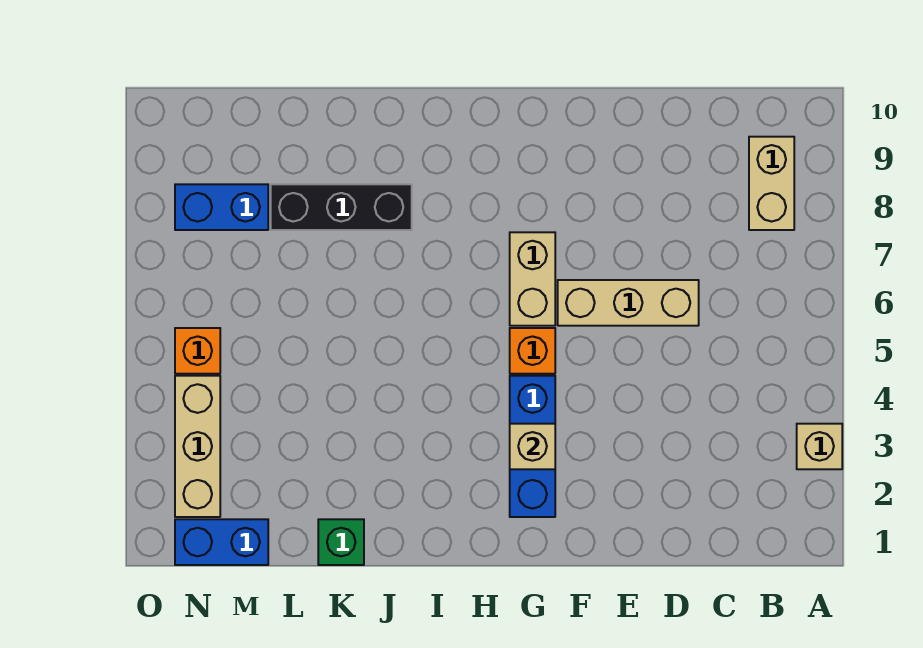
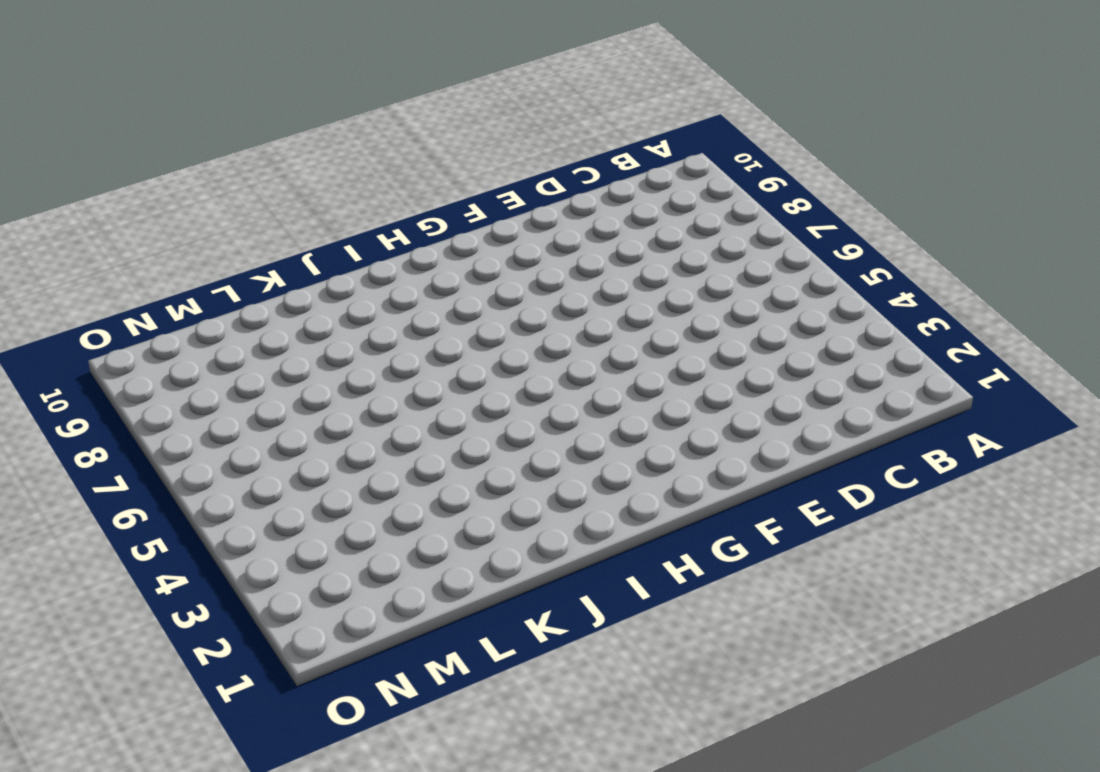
none -> tan brick A3 level 1
none -> tan brick B8:B9 level 1
none -> tan brick D6:F6 level 1

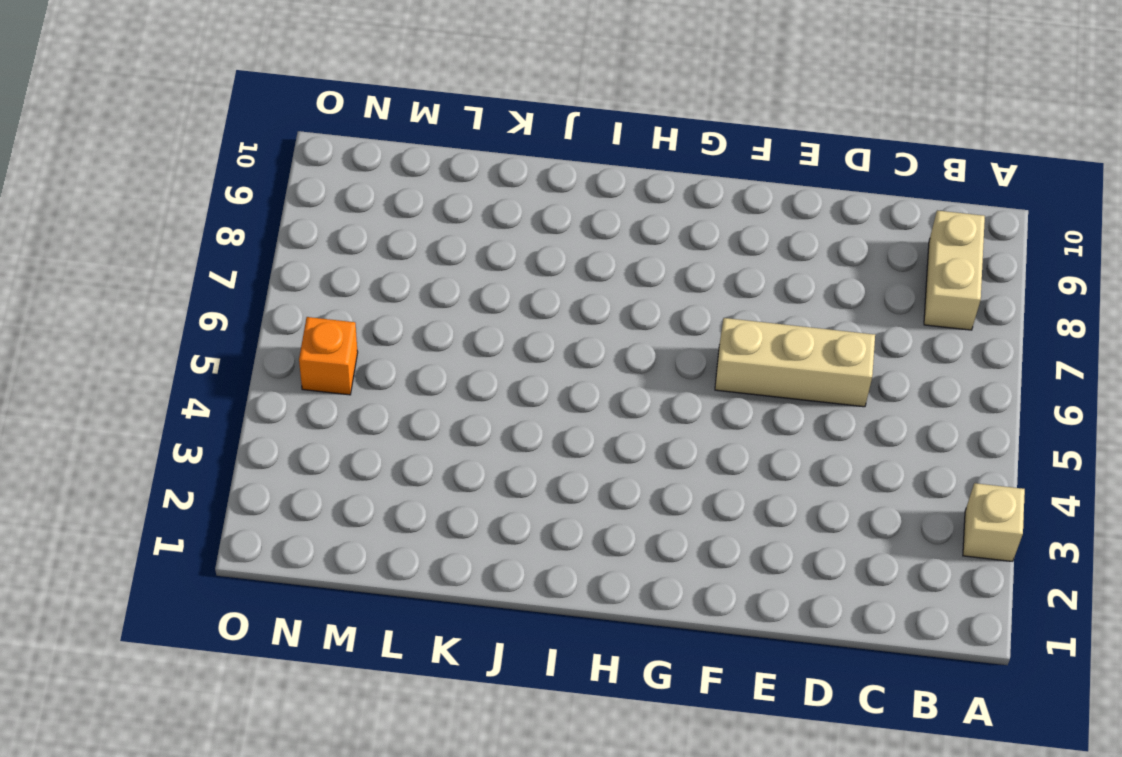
none -> blue brick G2:G4 level 1
none -> orange brick G5 level 1
none -> tan brick G6:G7 level 1

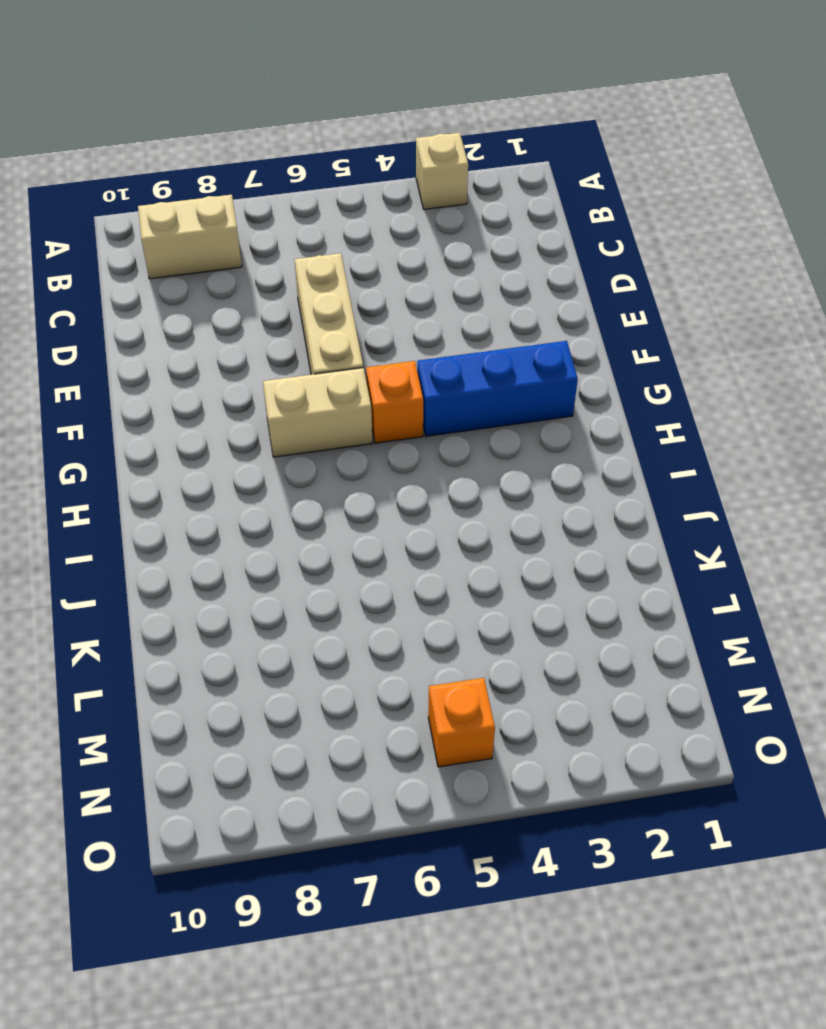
none -> black brick J8:L8 level 1
none -> green brick K1 level 1
none -> blue brick M1:N1 level 1

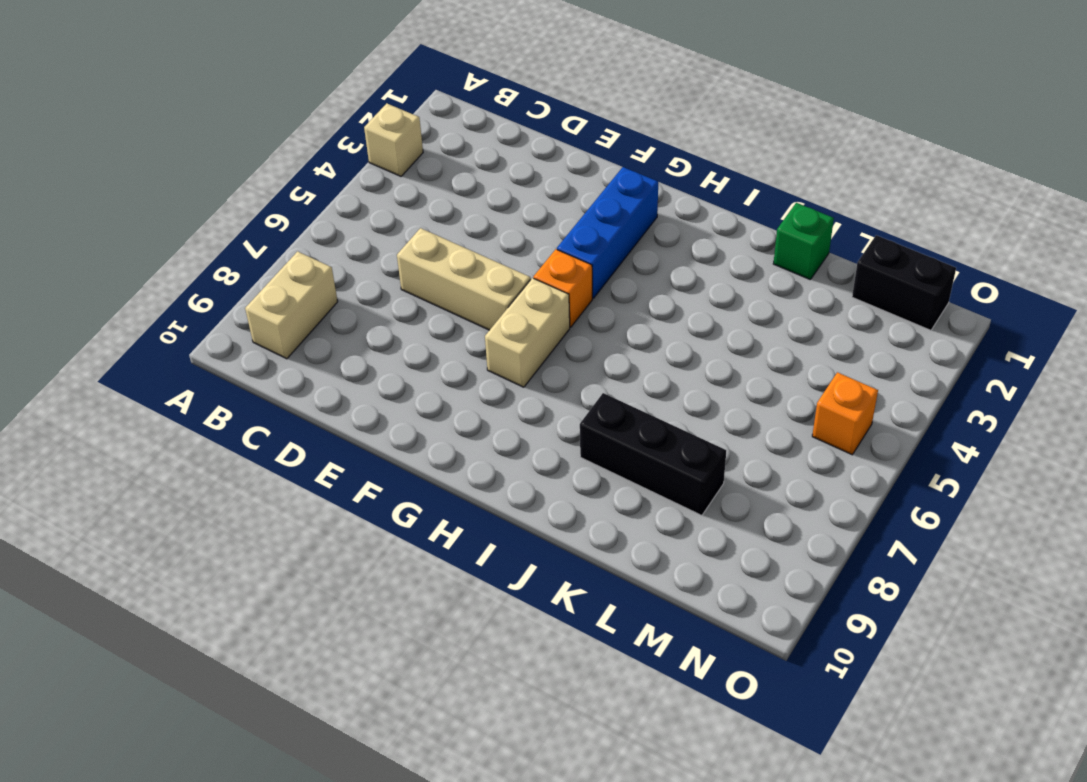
black brick M1:N1 level 1 -> blue brick M1:N1 level 1
none -> blue brick M8:N8 level 1
none -> tan brick N2:N4 level 1
none -> tan brick G3 level 2

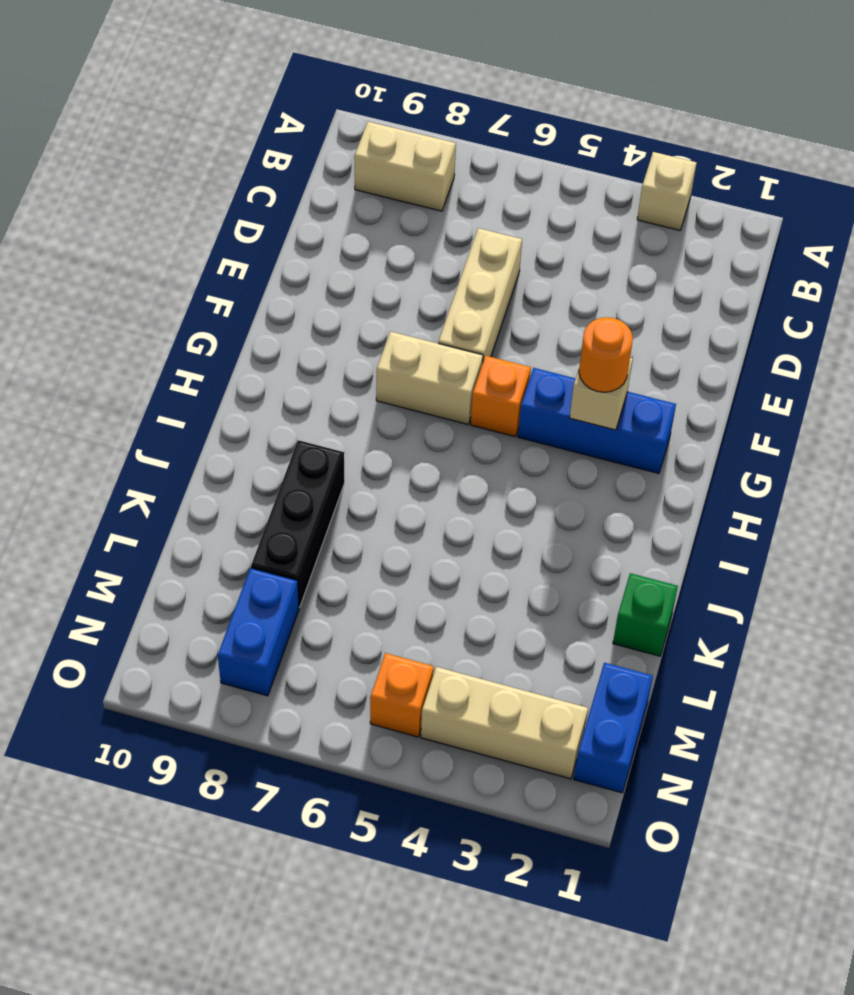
orange round brick G3 level 3 -> none

